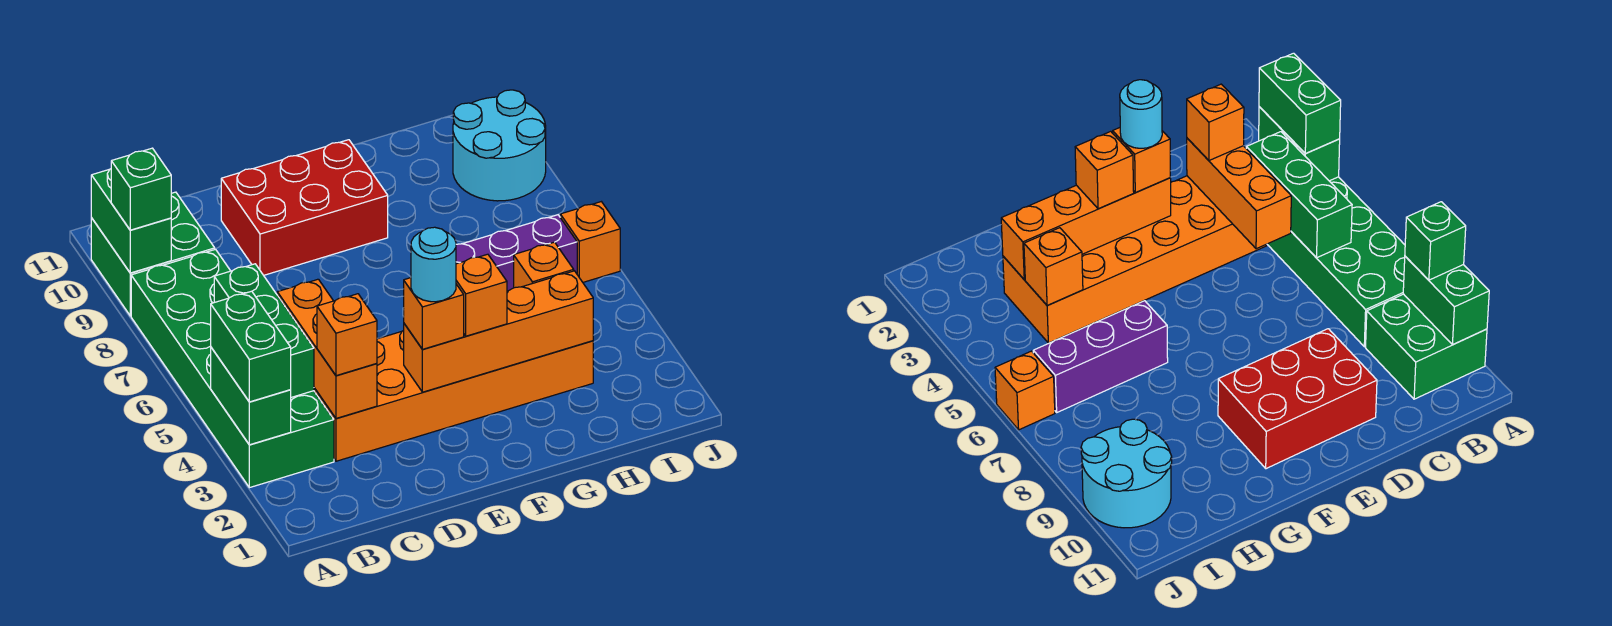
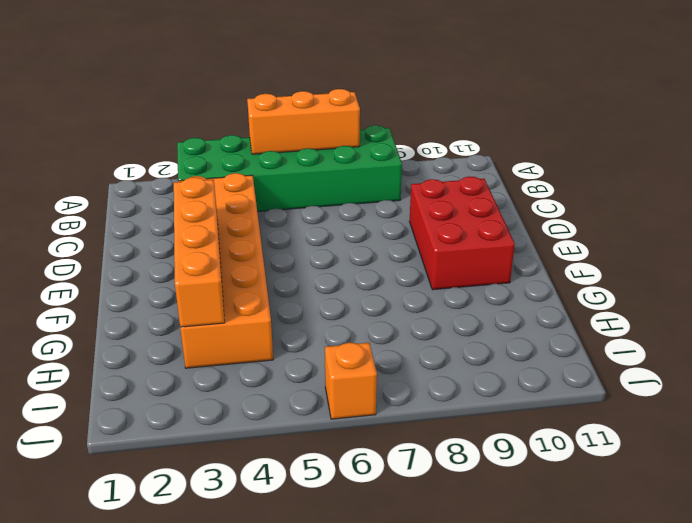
orange brick A5:A7 level 2 -> orange brick C3:C5 level 2
none -> green brick A9:B10 level 1
none -> purple brick G6:I6 level 1
none -> cyan round brick I9:J10 level 1

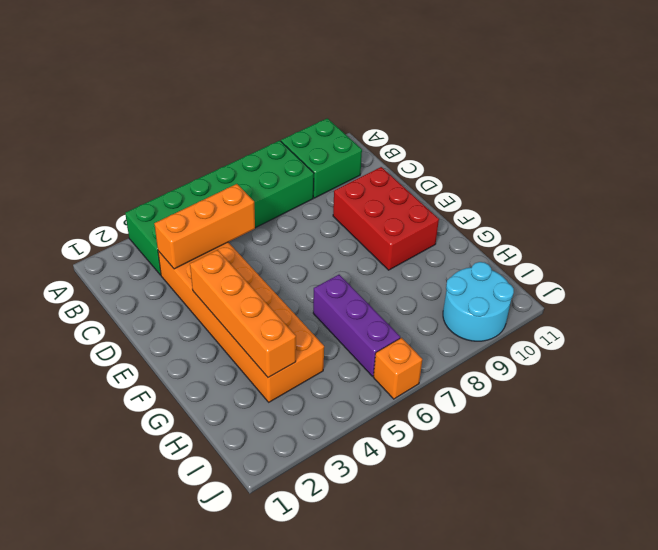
none -> green brick A3:A4 level 2
none -> green brick A9:A10 level 2
none -> green brick B4:B6 level 2

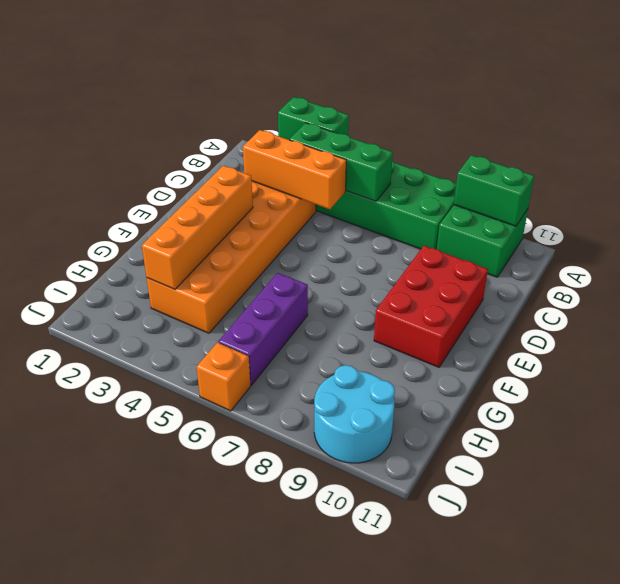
none -> orange brick H4 level 2
none -> green brick A3:A4 level 3
none -> green brick A9 level 3

